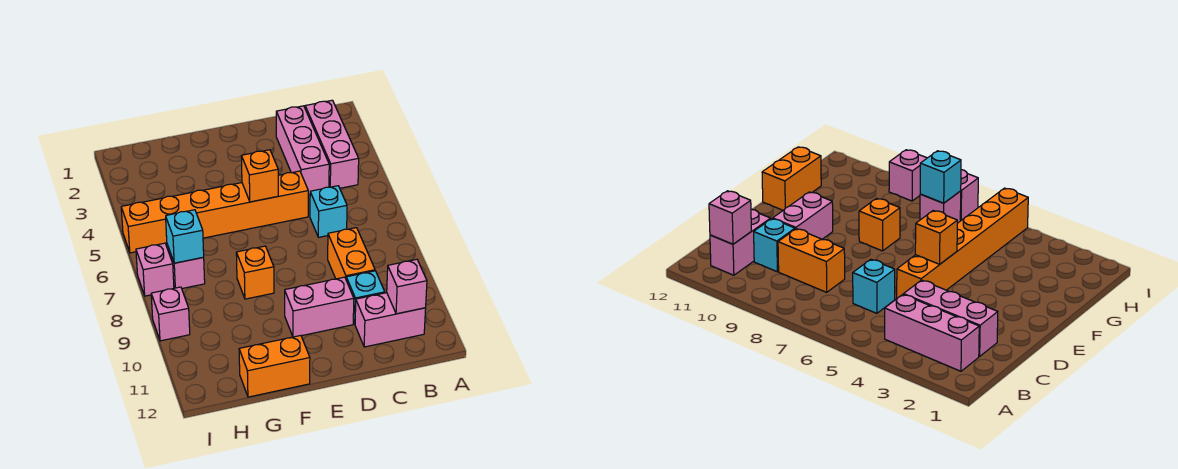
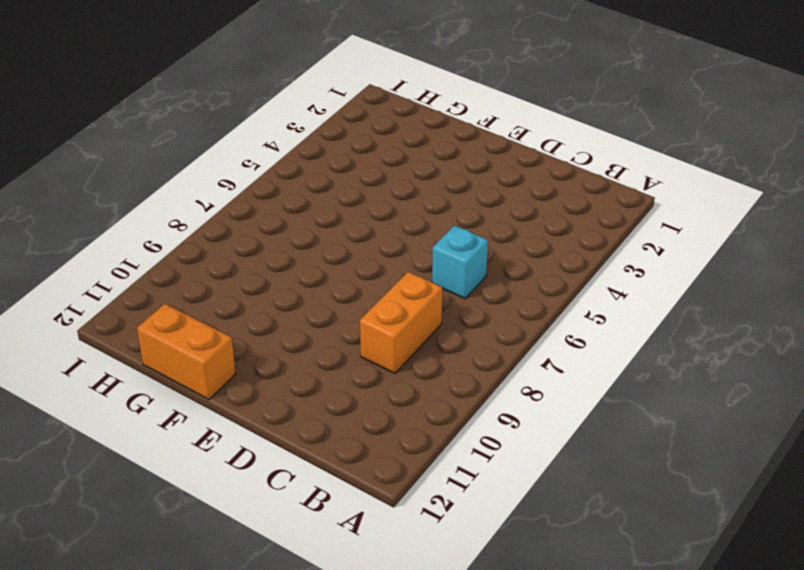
none -> pink brick B2:B4 level 1
none -> pink brick B11:C11 level 1
none -> pink brick C2:C4 level 1

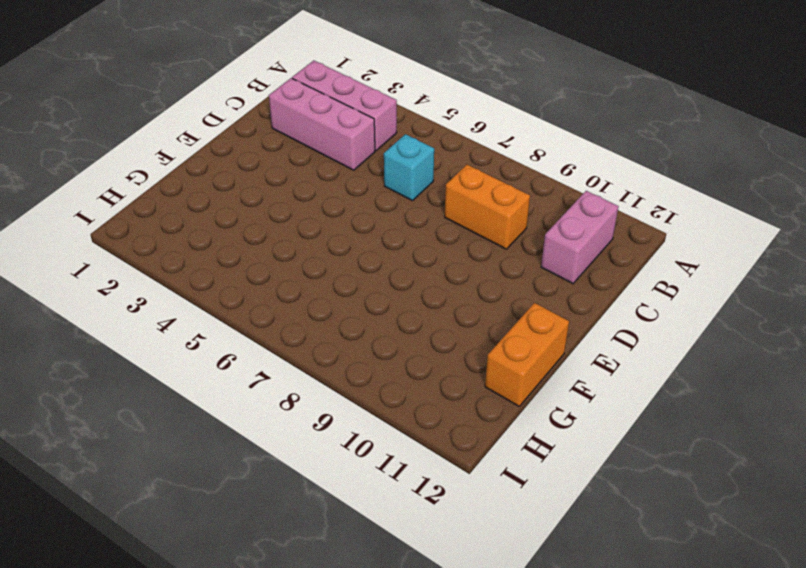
none -> cyan brick C10 level 1
none -> orange brick D5:I5 level 1
none -> pink brick D10:E10 level 1

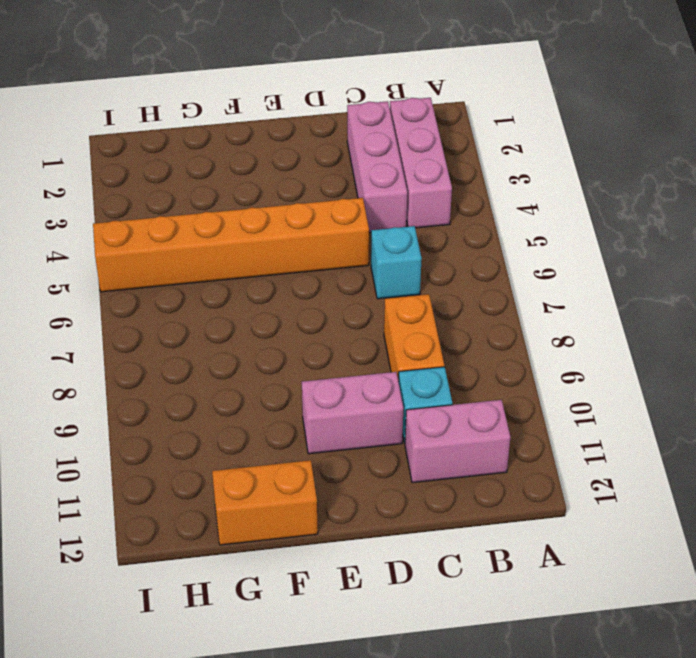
none -> orange brick F8 level 1
none -> pink brick H7 level 1
none -> pink brick I7 level 1

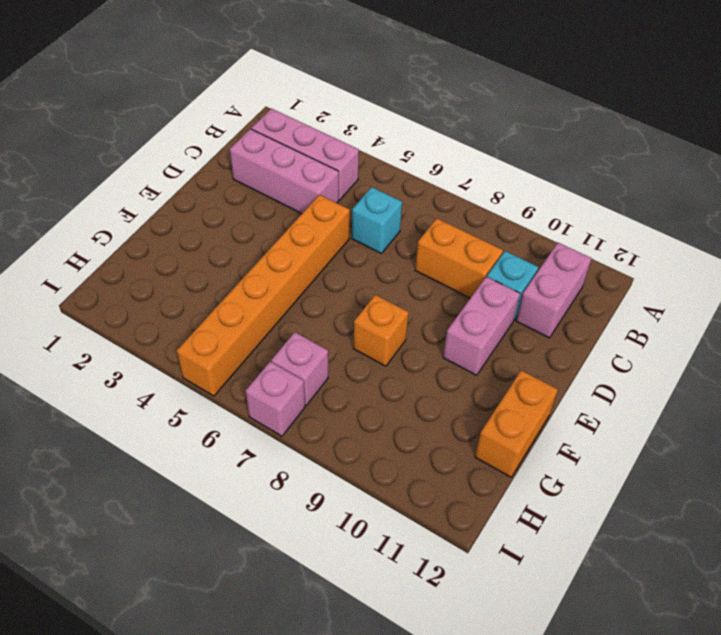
none -> pink brick I9 level 1
none -> pink brick B11 level 2
none -> orange brick E5 level 2

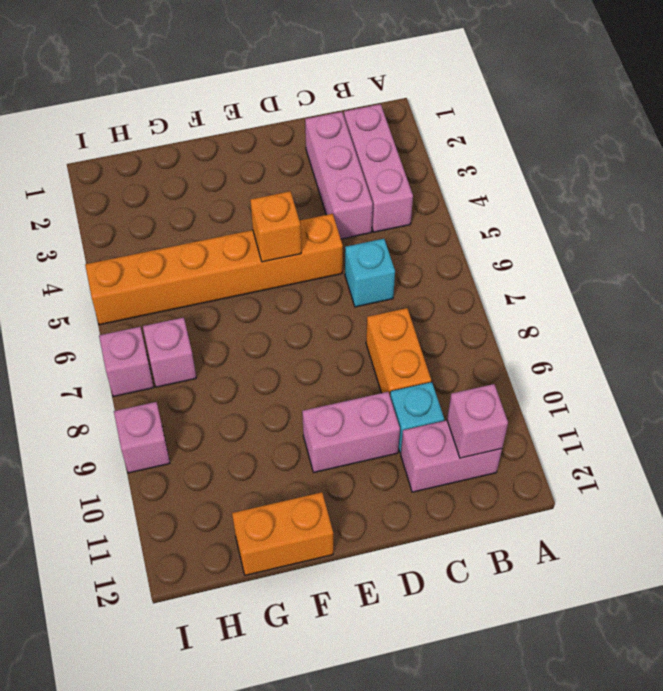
none -> orange brick F8 level 1
none -> cyan brick H7 level 2

